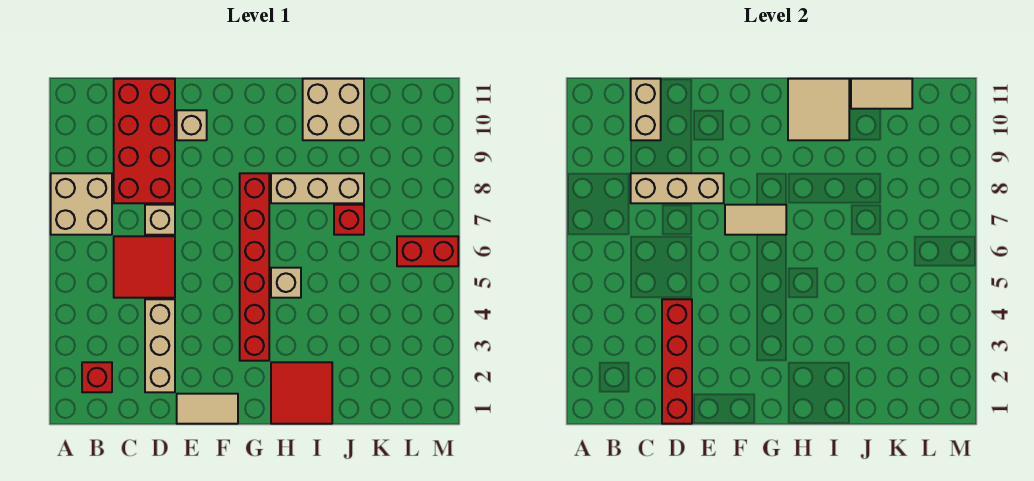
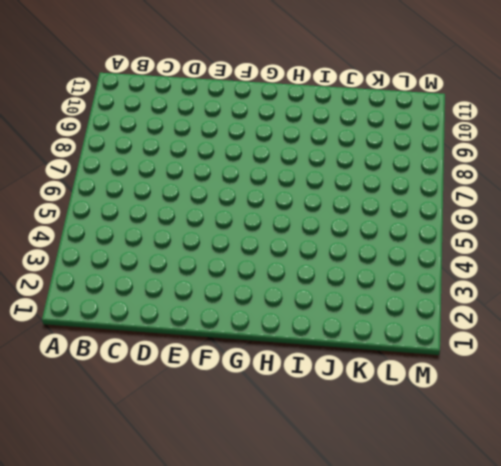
none -> tan brick A7:B8 level 1
none -> red brick B2 level 1
none -> red tile C5:D6 level 1

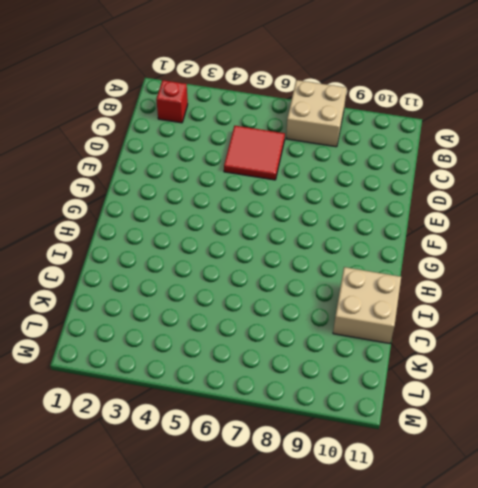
none -> red brick C8:D11 level 1
none -> tan brick D2:D4 level 1
none -> tan brick D7 level 1

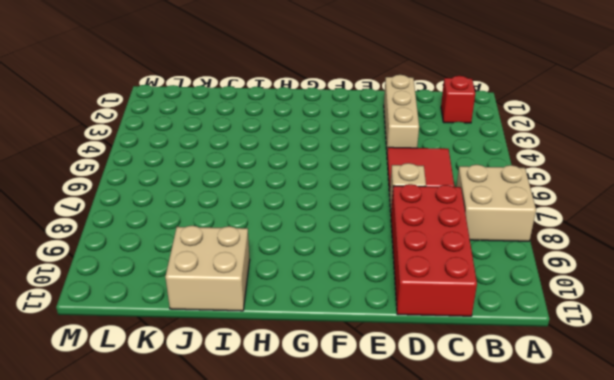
none -> tan tile E1:F1 level 1
none -> tan brick E10 level 1
none -> red brick G3:G8 level 1

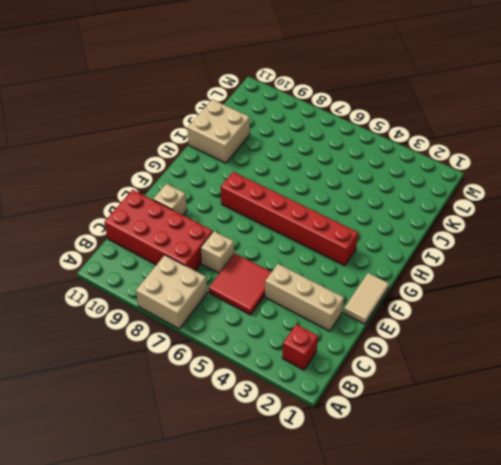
none -> red tile H1:I2 level 1
none -> tan brick H5 level 1
none -> tan brick H8:J8 level 1

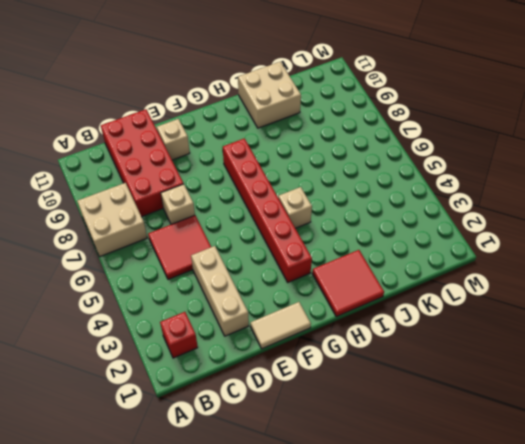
none -> tan brick H8:J8 level 1
none -> red brick J7 level 1
none -> red brick L6:M6 level 1

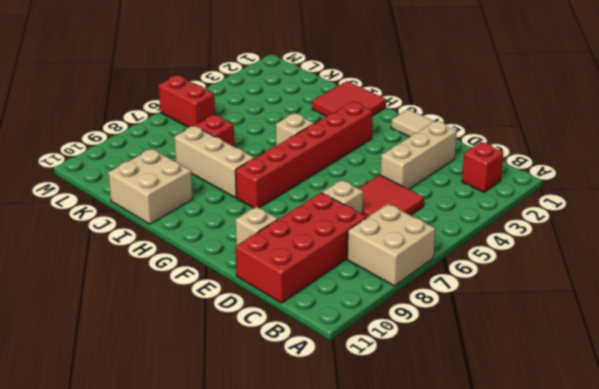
none -> tan brick C8:E8 level 2
none -> tan brick C10:C11 level 2
none -> red brick D1:D4 level 2

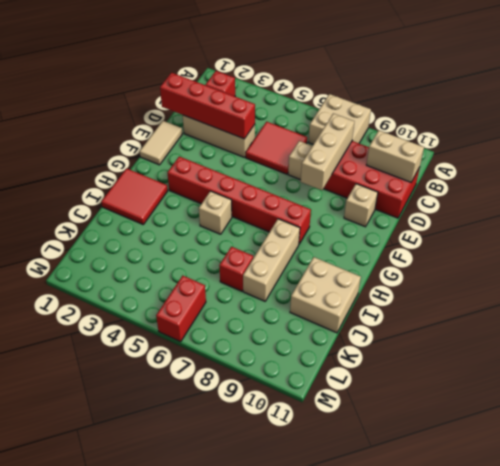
none -> tan tile F7:G7 level 2
none -> tan tile H10:I11 level 2
none -> tan tile J11:K11 level 2

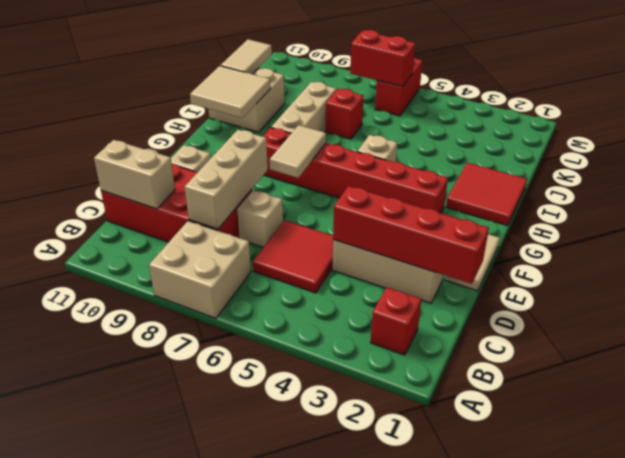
red brick L6:L7 level 2 -> none

